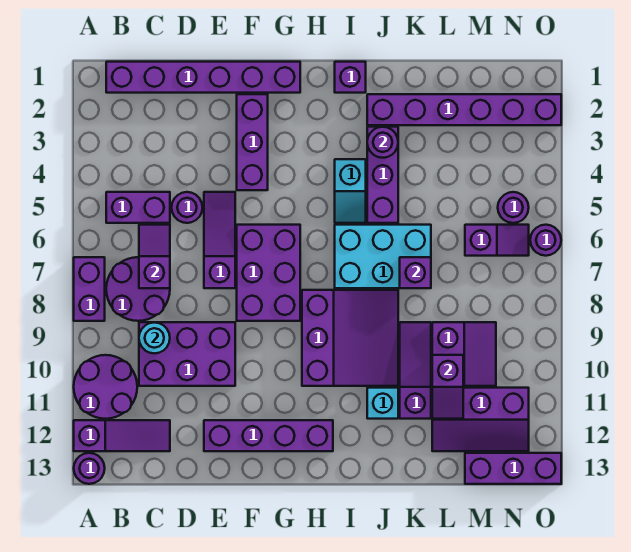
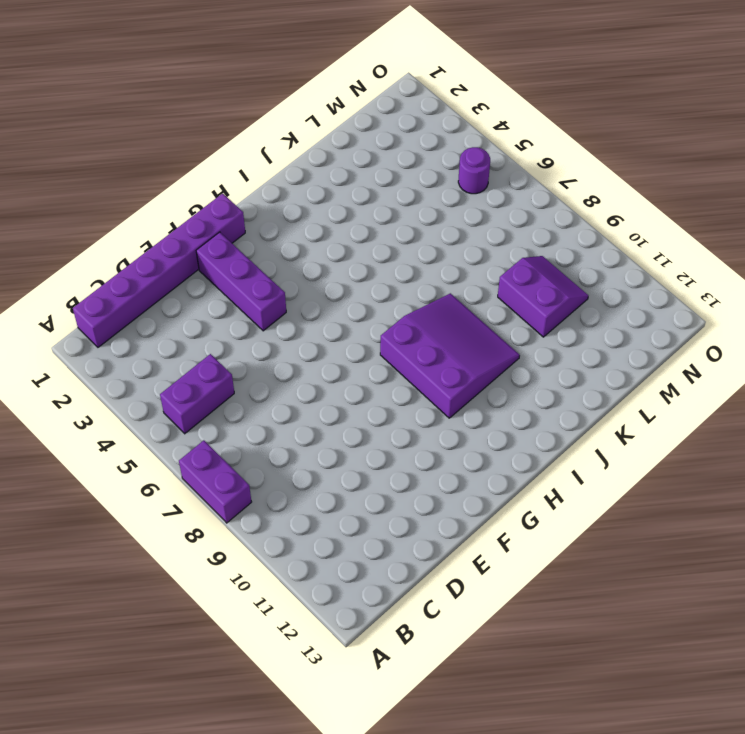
none -> purple round brick A10:B11 level 1
none -> purple slope A12:C12 level 1 top A
none -> purple round brick A13 level 1
none -> purple round brick B7:C8 level 1

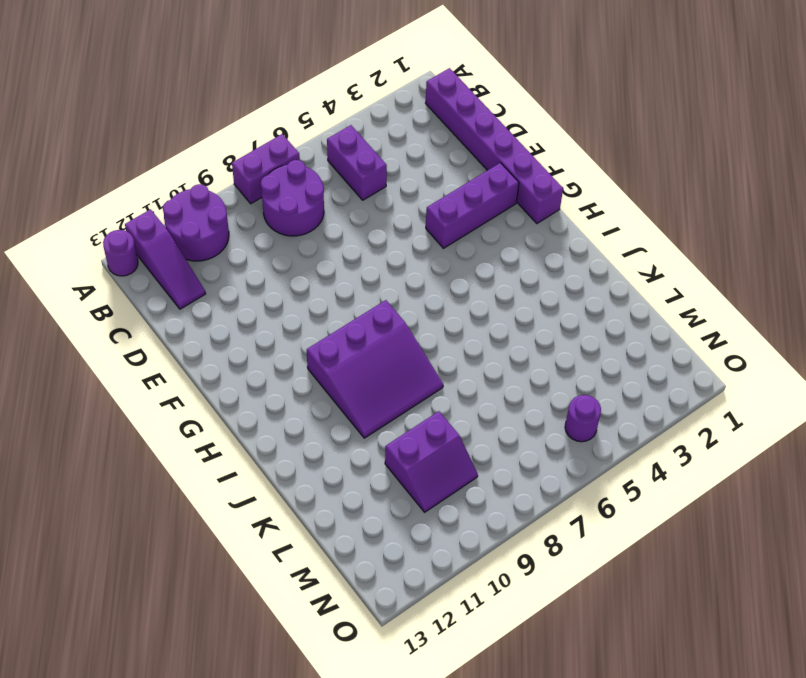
none -> purple brick C9:E10 level 1
none -> purple round brick D5 level 1
none -> purple slope E5:E7 level 1 top 7
none -> purple brick E12:H12 level 1

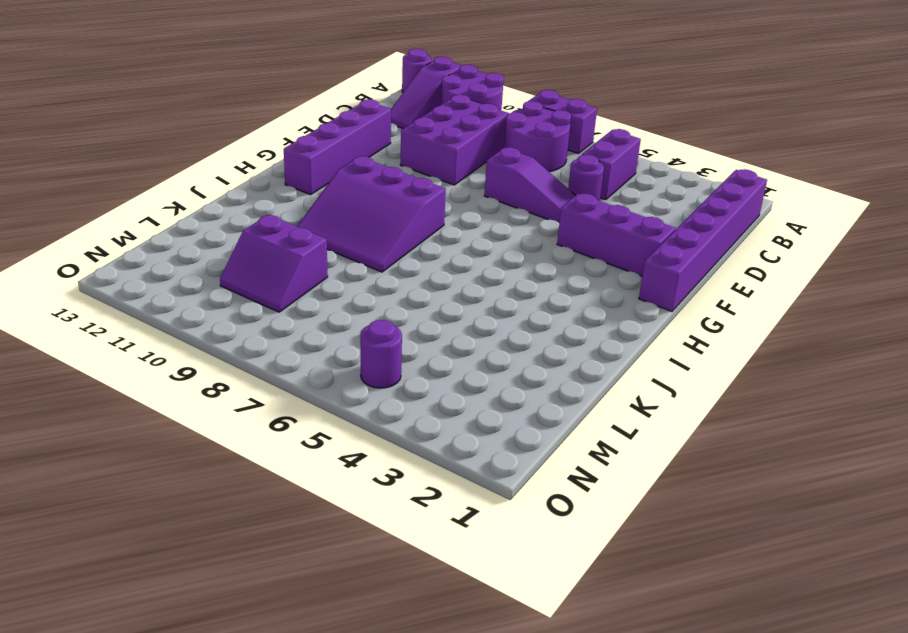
none -> purple brick F6:G8 level 1
none -> purple brick I1 level 1
none -> cyan slope I4:I5 level 1 top 4
none -> cyan brick I6:K7 level 1

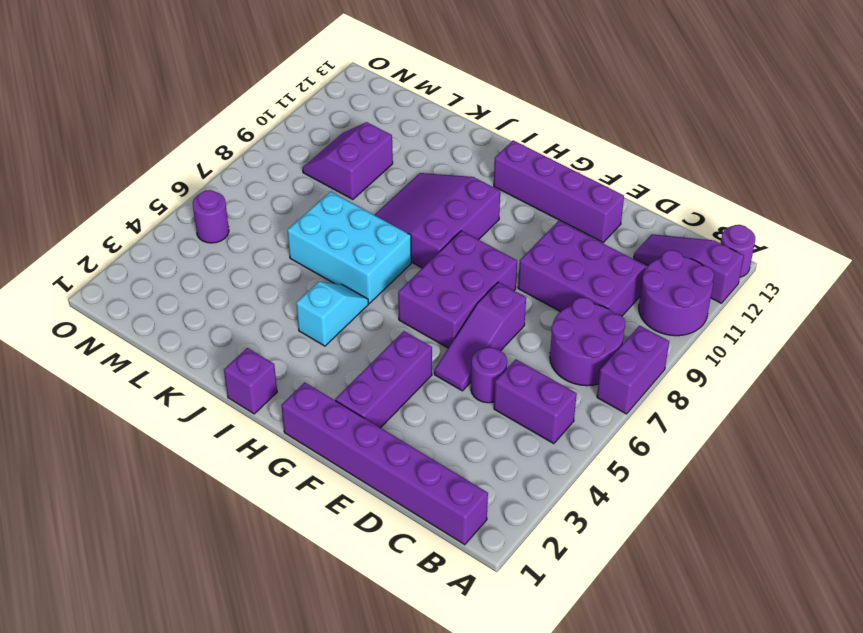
none -> purple brick J2:O2 level 1
none -> purple brick J3:J5 level 1
none -> cyan brick J11 level 1
none -> purple slope K9:K11 level 1 top 11

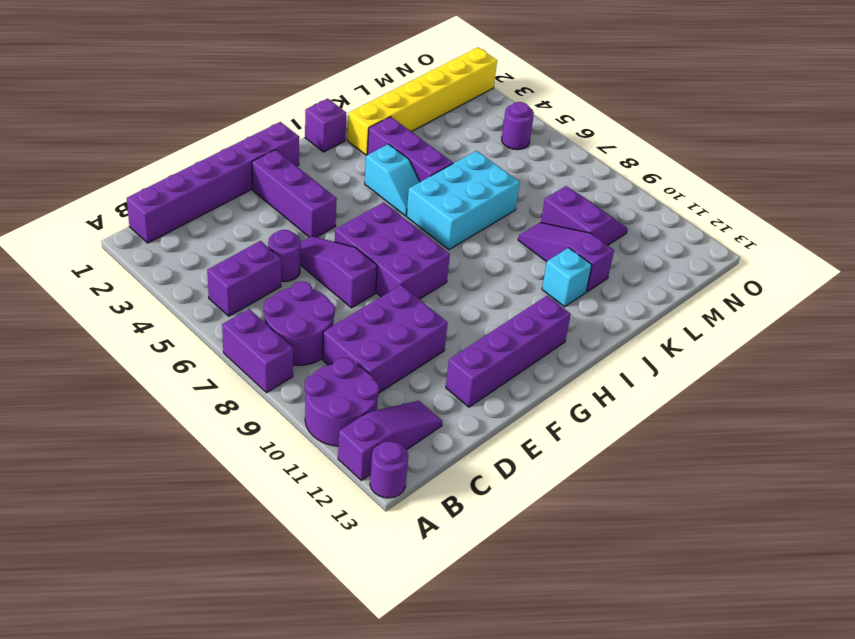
yellow brick J2:O2 level 1 -> purple brick J2:O2 level 1
none -> purple slope H8:J10 level 1 top H
none -> purple slope L11:N12 level 1 top 11
none -> purple slope M6:N6 level 1 top M
none -> purple brick M13:O13 level 1

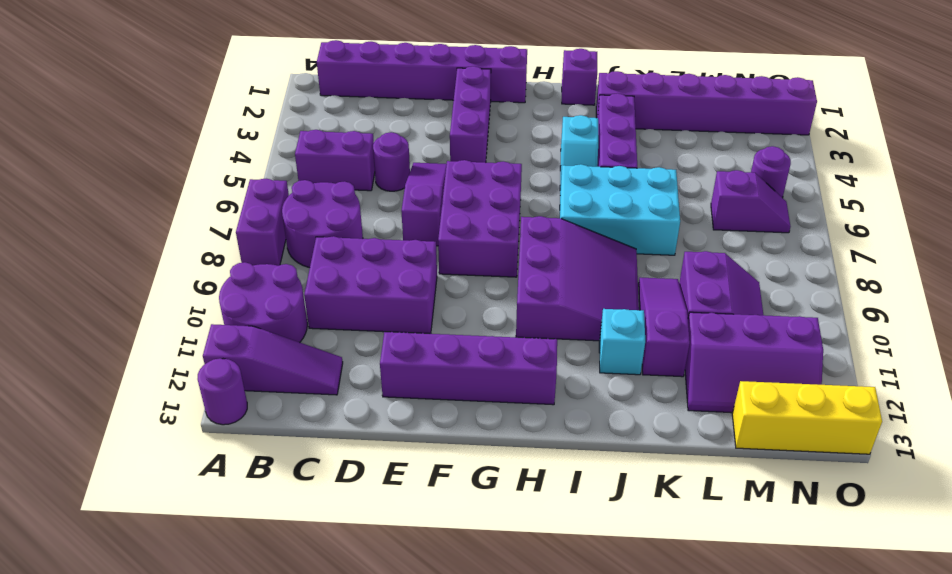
yellow brick M13:O13 level 1 -> purple brick M13:O13 level 1
none -> purple round brick O6 level 1
none -> purple slope C6:C7 level 2 top 7
none -> cyan round brick C9 level 2
none -> purple round brick J3 level 2

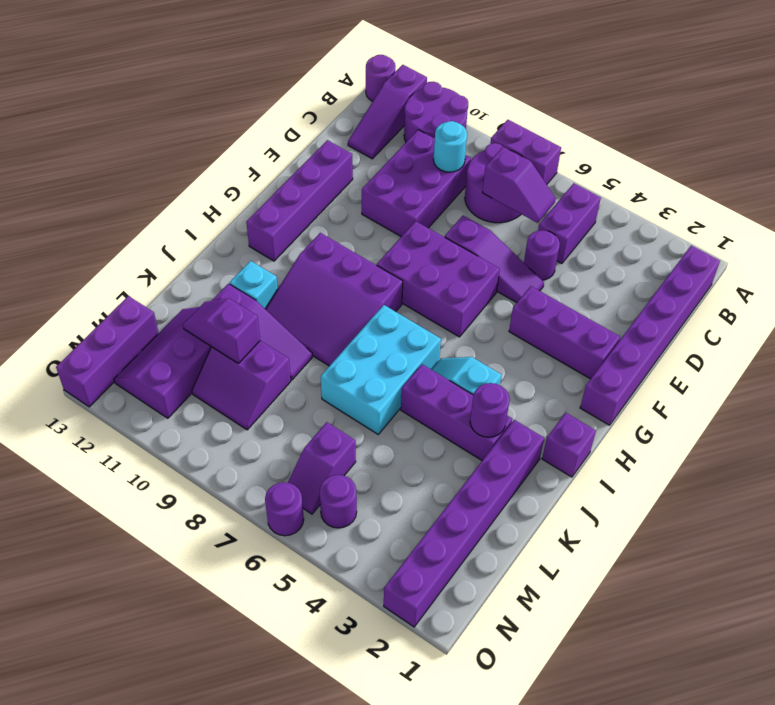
none -> purple brick K7 level 2

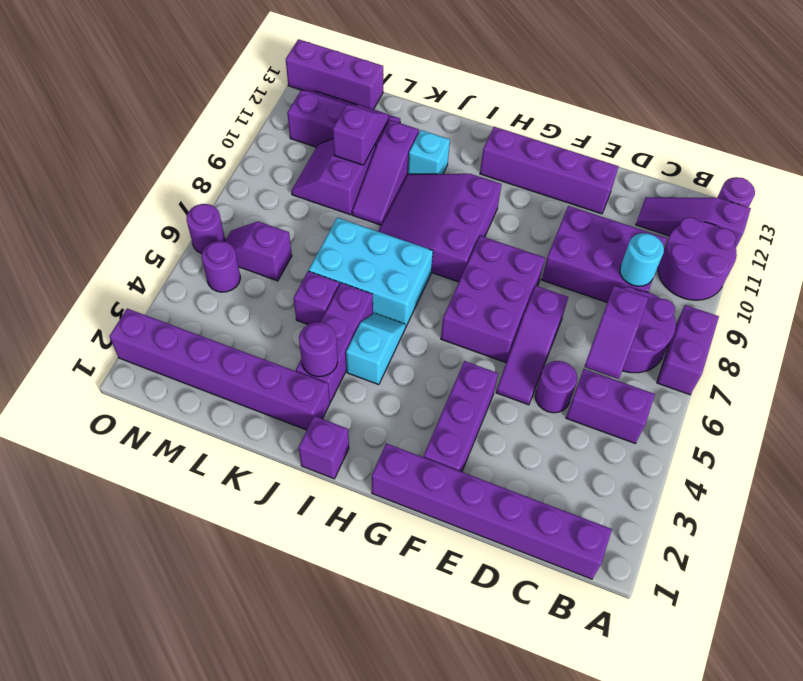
purple brick K5 level 1 -> purple brick K7 level 2

